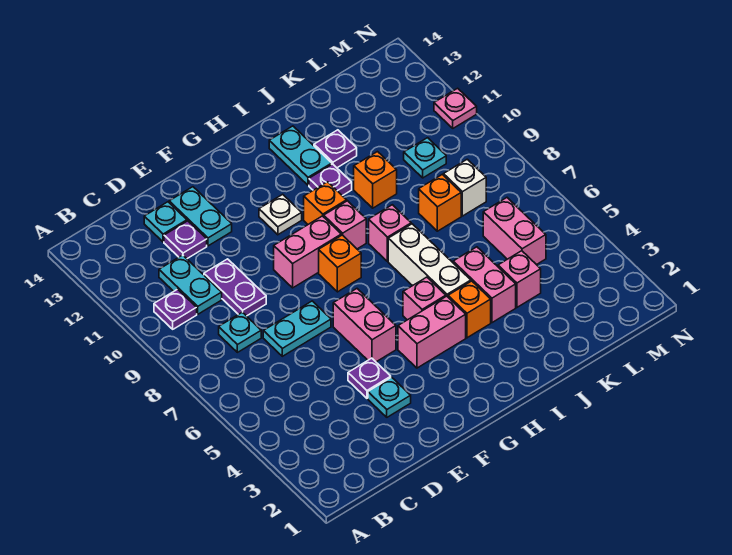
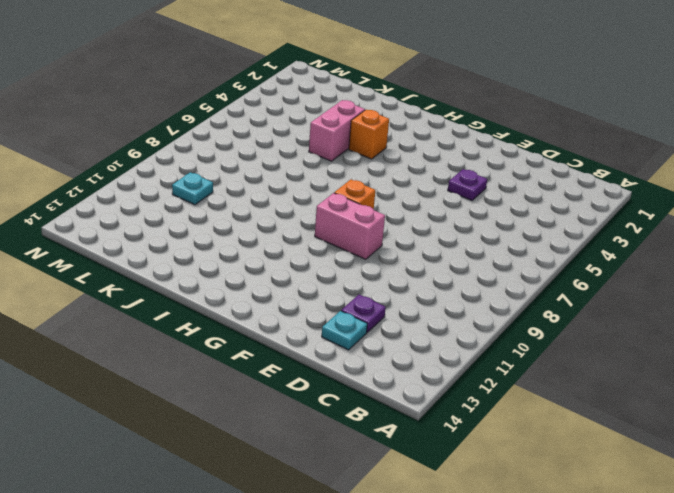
none -> purple plate B10 level 1
none -> cyan plate C8 level 1
none -> cyan plate C10:C11 level 1
none -> cyan plate D7:E7 level 1

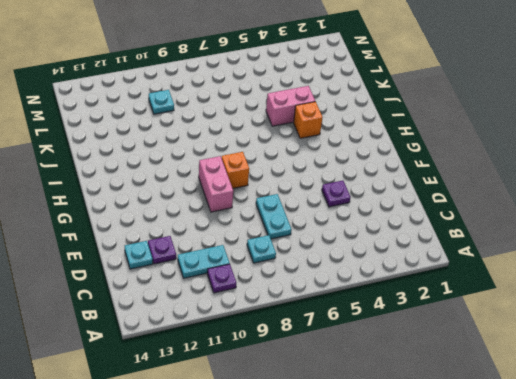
none -> purple plate D9:D10 level 1
none -> cyan plate E3 level 1
none -> cyan plate E12:E13 level 1
none -> pink brick F5:F6 level 1

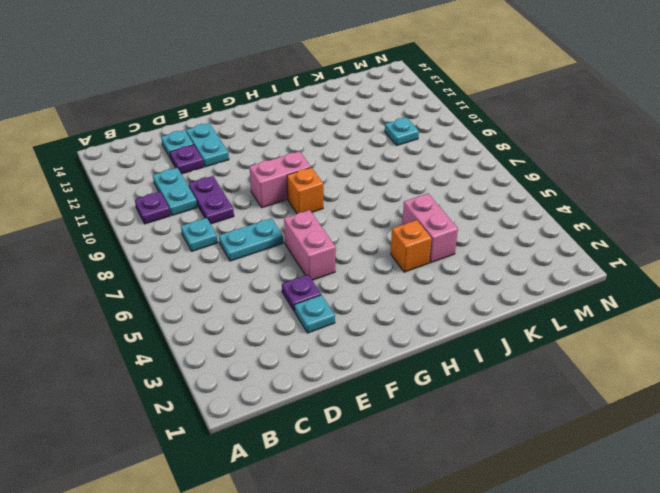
none -> pink brick G4:H4 level 1
none -> white plate G11 level 1
none -> pink brick H5 level 1
none -> pink brick H9 level 1

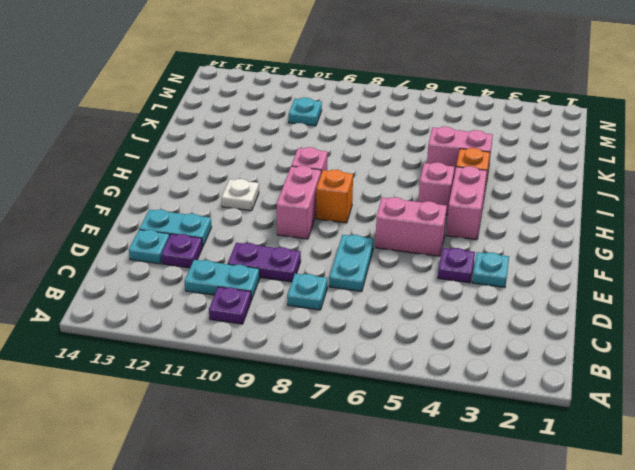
none -> orange brick H10 level 1
none -> white brick I5:I7 level 1
none -> pink brick I8 level 1
none -> purple plate I11 level 1

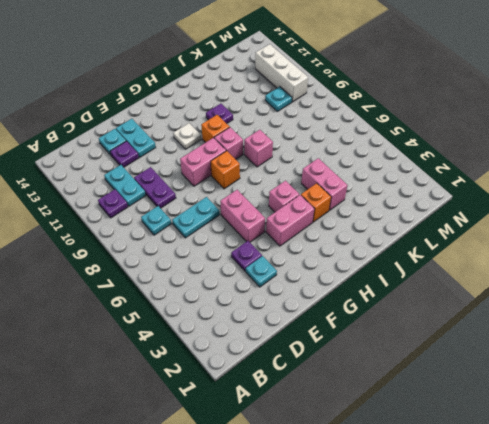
white brick M10:M12 level 1 -> white brick I5:I7 level 1
none -> cyan plate I12:I13 level 1
none -> orange brick J10 level 1
none -> purple plate J12 level 1
none -> pink brick K4 level 1

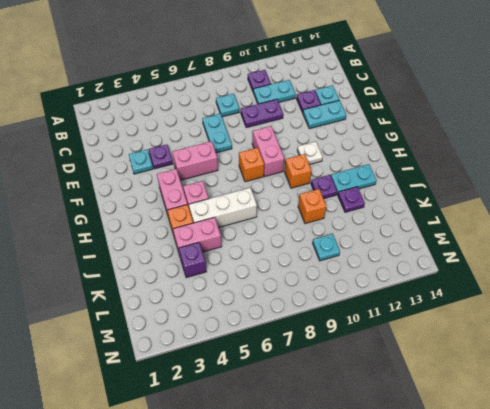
purple brick K4 level 1 -> pink brick K4 level 1
none -> pink brick H9 level 1
none -> pink brick I8 level 1
none -> orange brick K8 level 1
none -> pink brick L5:L6 level 1

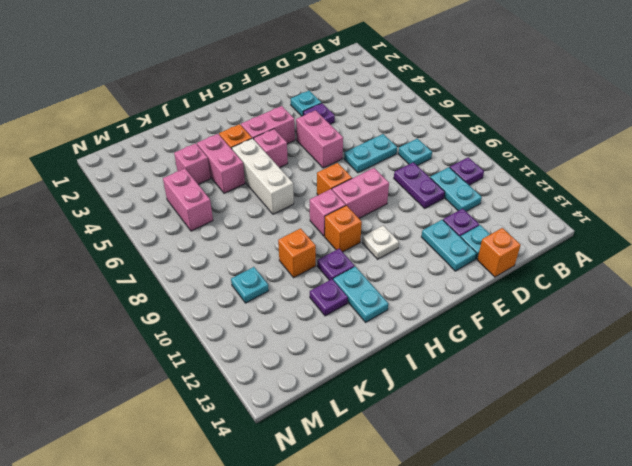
orange brick D14 level 1 -> orange brick K8 level 1
none -> pink brick I8 level 1
none -> white brick L8 level 1
none -> pink plate N11 level 1

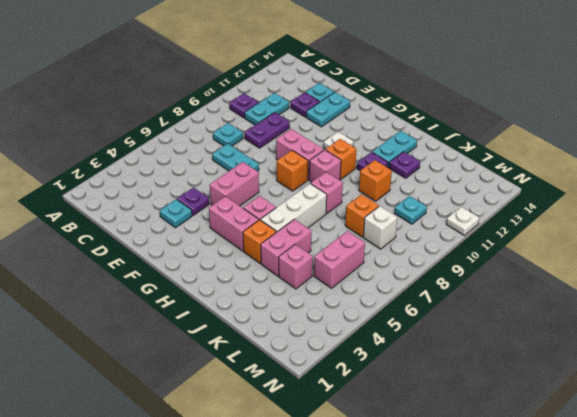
white plate N11 level 1 -> pink plate N11 level 1

